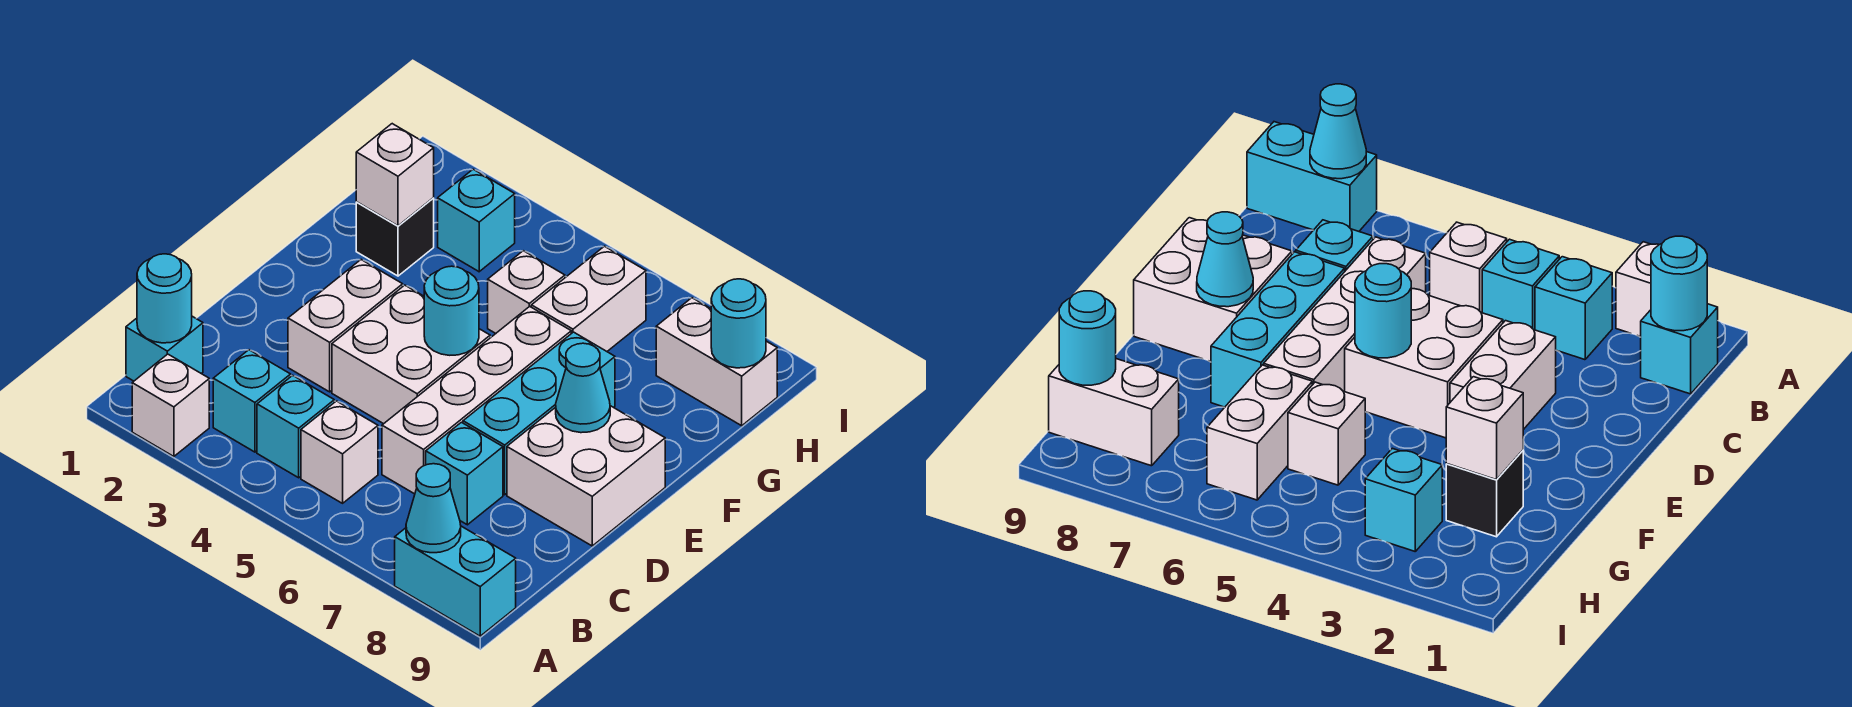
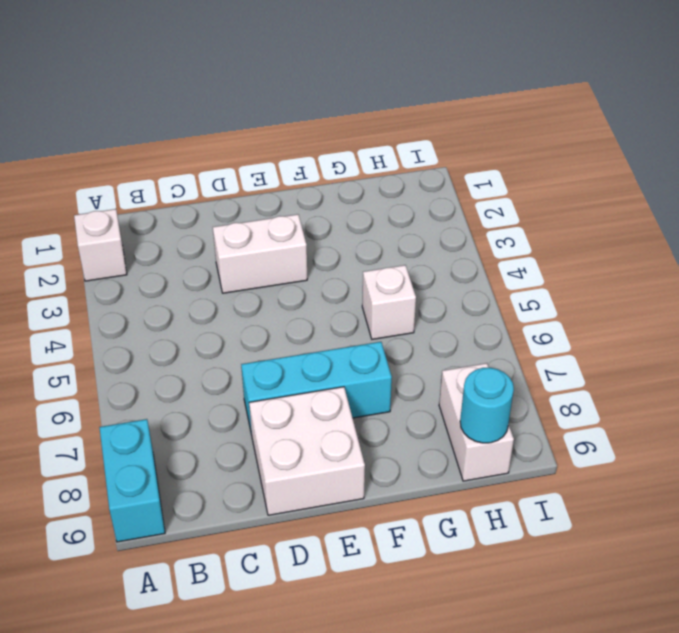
none -> cyan brick B1 level 1
none -> cyan brick B3 level 1
none -> cyan brick B4 level 1

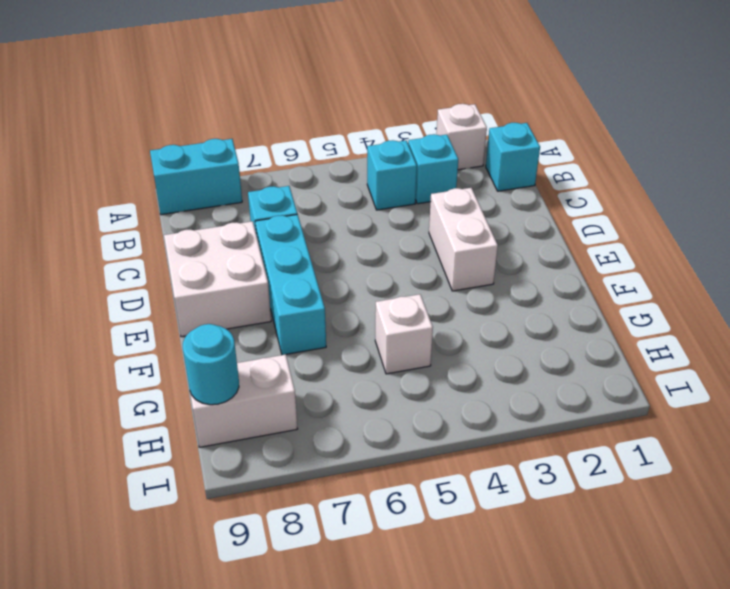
none -> white brick B5 level 1
none -> white brick C6:F6 level 1
none -> white brick D4:E5 level 1

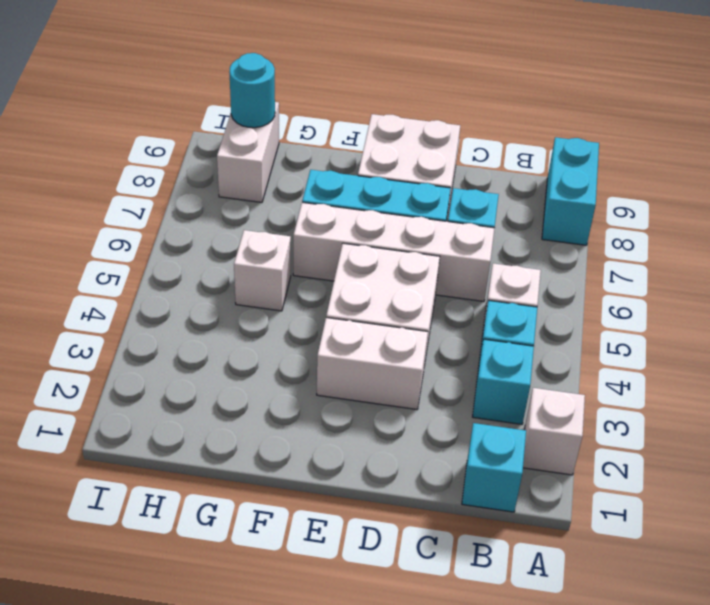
none -> black brick G2 level 1
none -> white brick G6:H6 level 1
none -> cyan brick H3 level 1

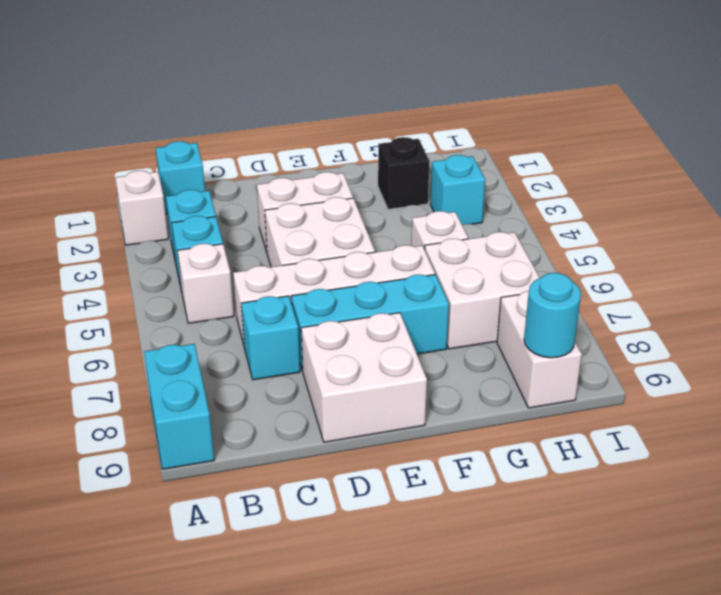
white brick G6:H7 level 1 -> white brick G6:H6 level 1
none -> cyan cone A8 level 2
none -> cyan round brick B1 level 2
none -> cyan round brick E5 level 2

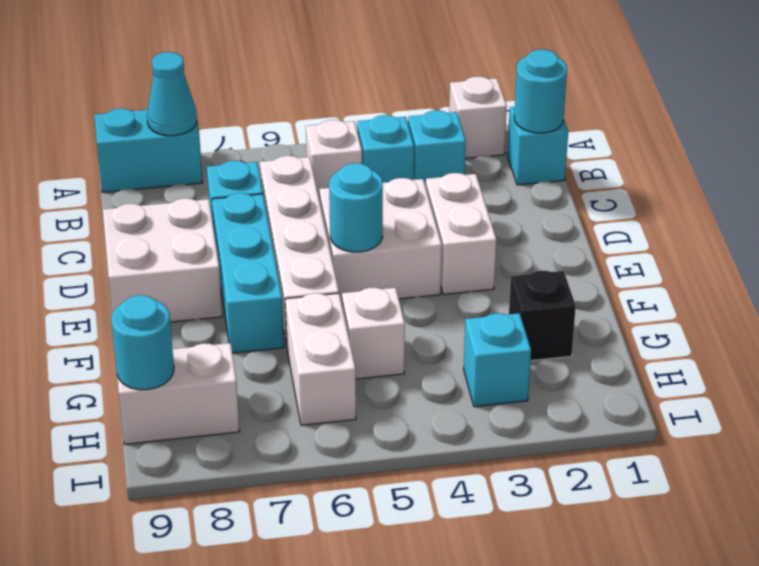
none -> cyan cone E8 level 2
none -> white brick G2 level 2

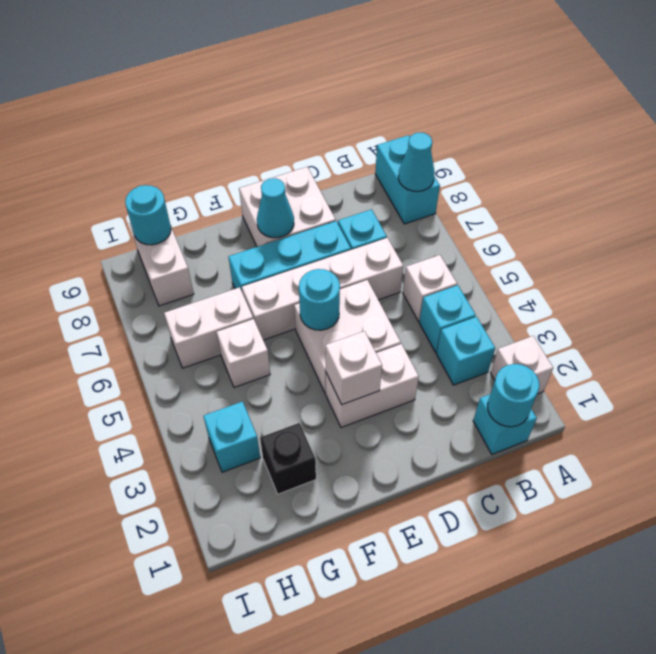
white brick E3 level 2 -> white brick G2 level 2

